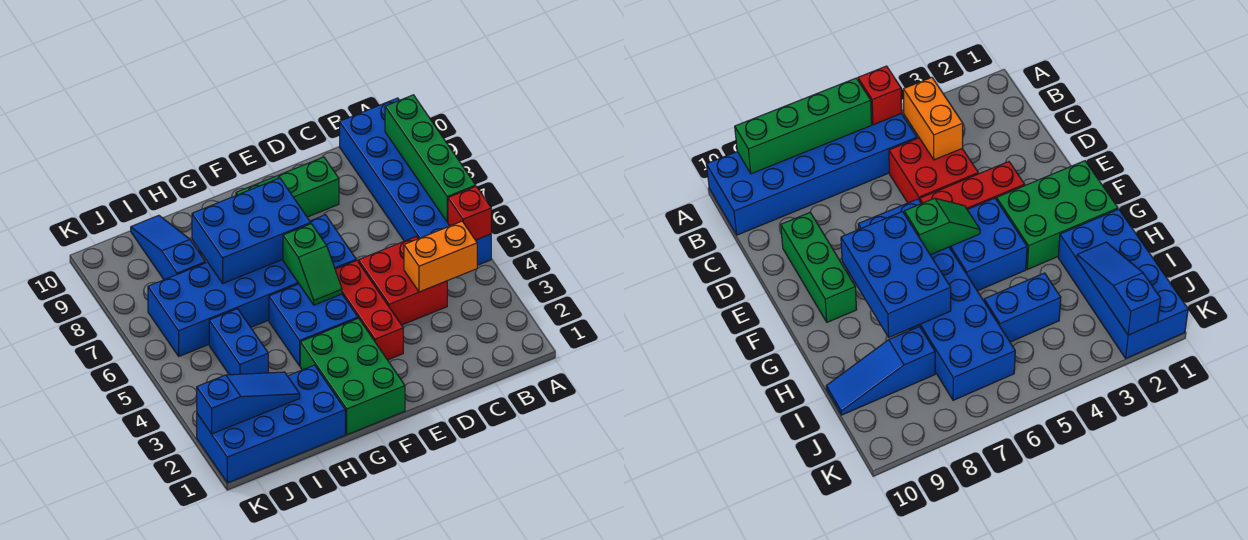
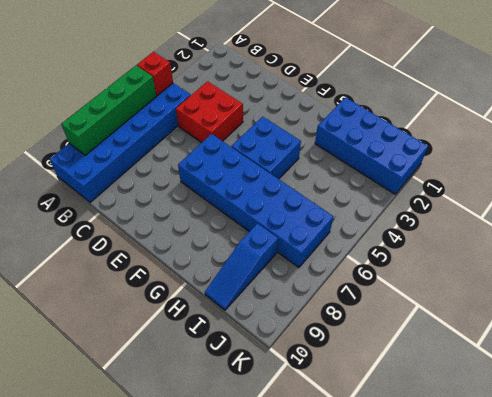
none -> green brick D9:F9 level 1
none -> red brick E3:E5 level 1
none -> green brick F1:G3 level 1

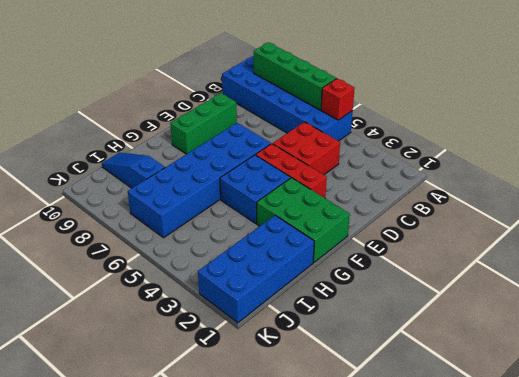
none -> blue brick I4:I5 level 1
none -> orange brick B4:C4 level 2
none -> green slope F5:F6 level 2 top 6

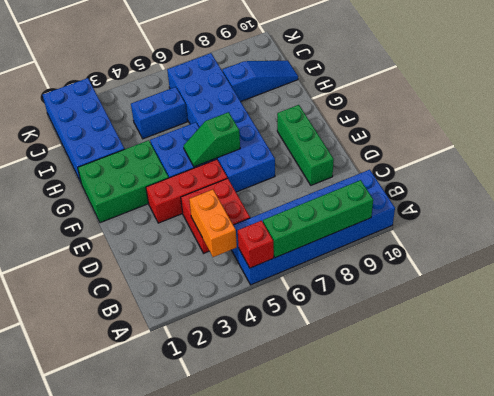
none -> blue brick F7:H8 level 2
none -> blue slope I2:K2 level 2 top K

